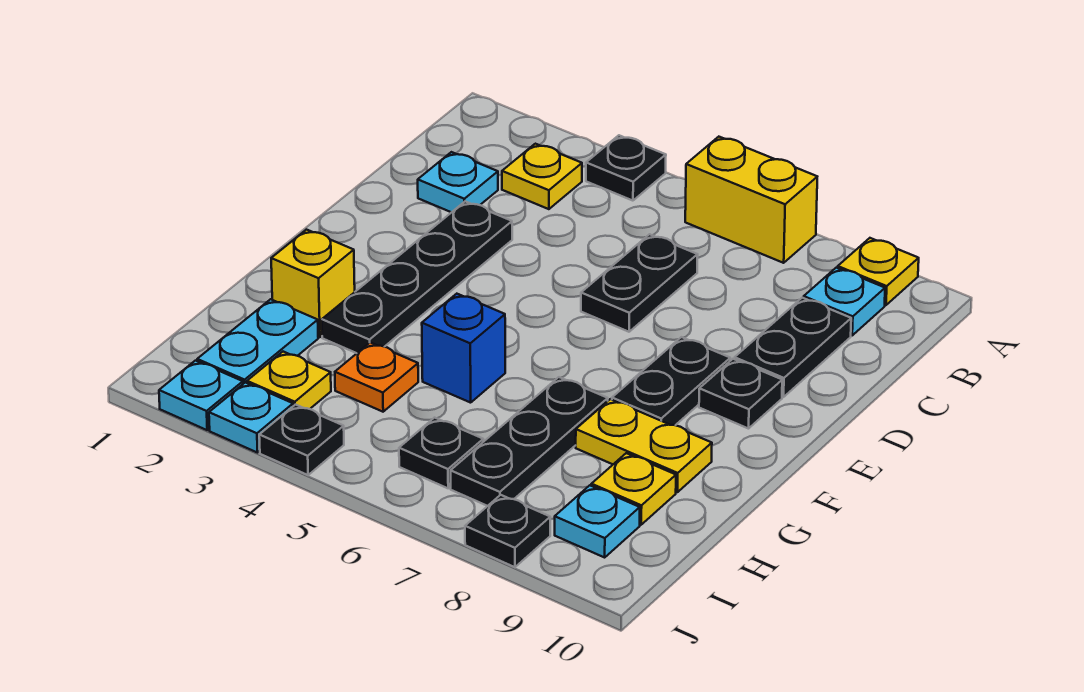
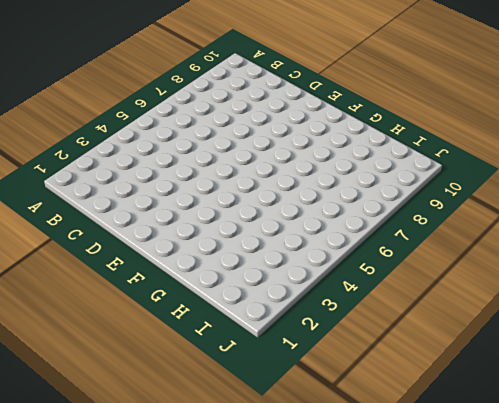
none -> black plate A4 level 1
none -> yellow brick A6:A7 level 1
none -> yellow plate A9 level 1

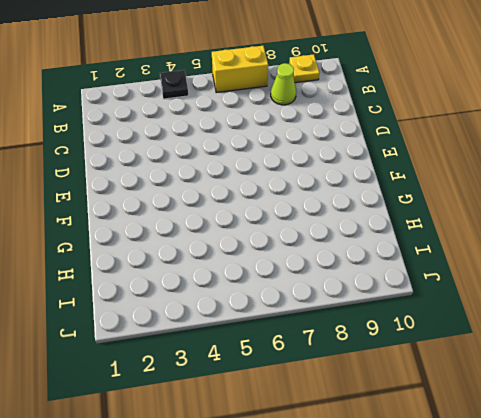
lime cone B8 level 1 -> none
none -> yellow plate B3 level 1
none -> cyan plate B9 level 1
none -> cyan plate C2 level 1

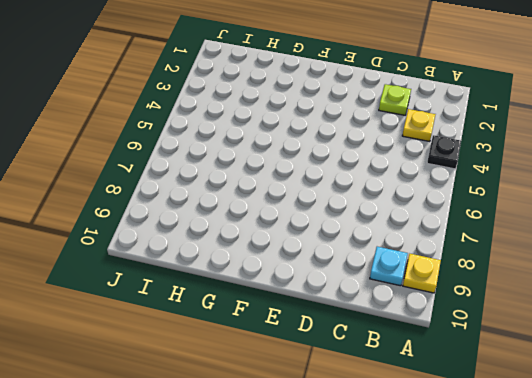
lime plate C2 level 1 -> cyan plate C2 level 1
none -> yellow brick A6:A7 level 1
none -> black plate C6:D6 level 1
none -> black plate C9:D9 level 1

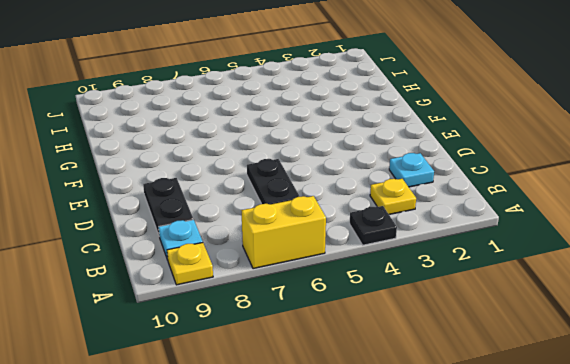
none -> black plate D3:G3 level 1
none -> black plate E8:F8 level 1
none -> black plate E9 level 1

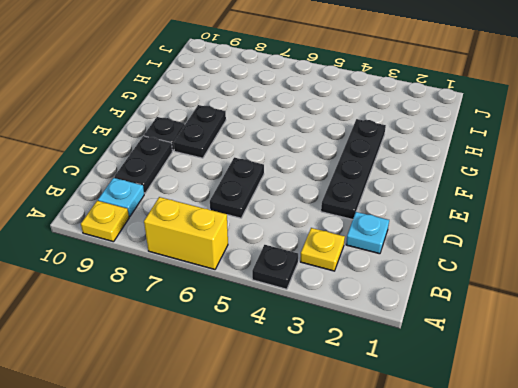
none -> yellow brick G2 level 1
none -> blue brick G5 level 1
none -> black plate G7:I7 level 1

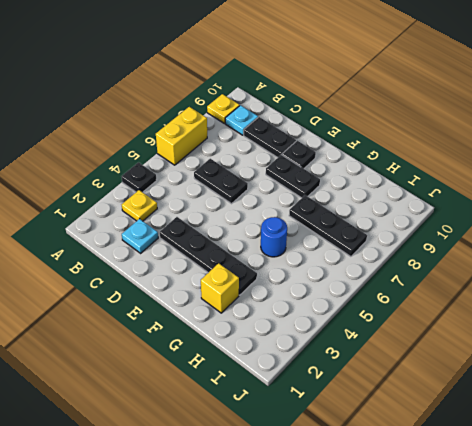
blue round brick G5 level 1 -> blue brick G5 level 1
none -> yellow plate G8:G9 level 1
none -> cyan plate H2:I2 level 1
none -> orange plate H4 level 1

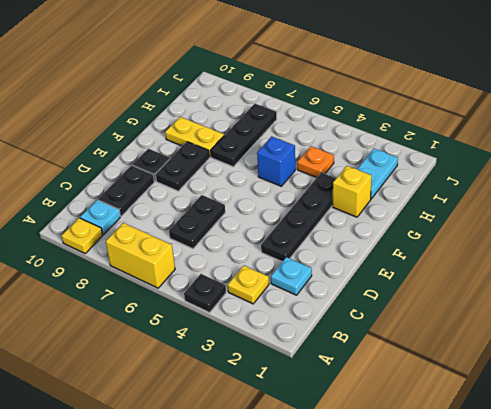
none -> yellow plate H9 level 1
none -> yellow plate I3 level 1
none -> black plate I6 level 1

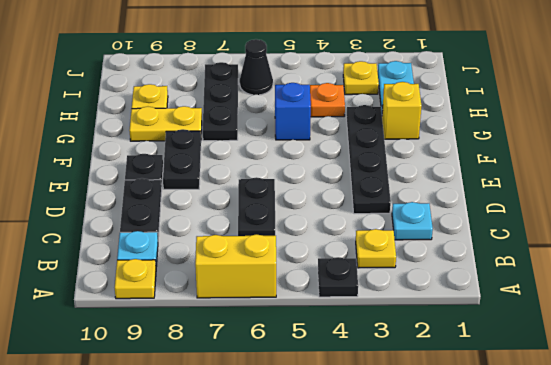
black cone I6 level 1 -> black plate I6 level 1
none -> cyan plate I9 level 1
none -> cyan plate J2 level 1
none -> cyan plate J3 level 1

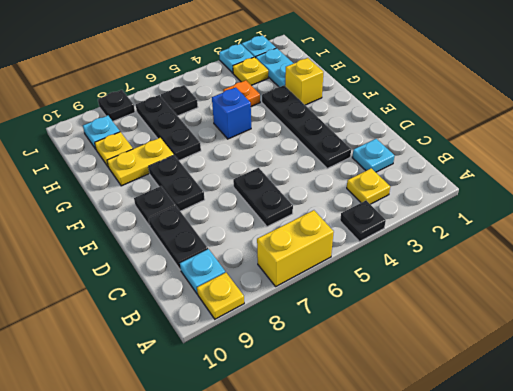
none -> black plate J4 level 1

